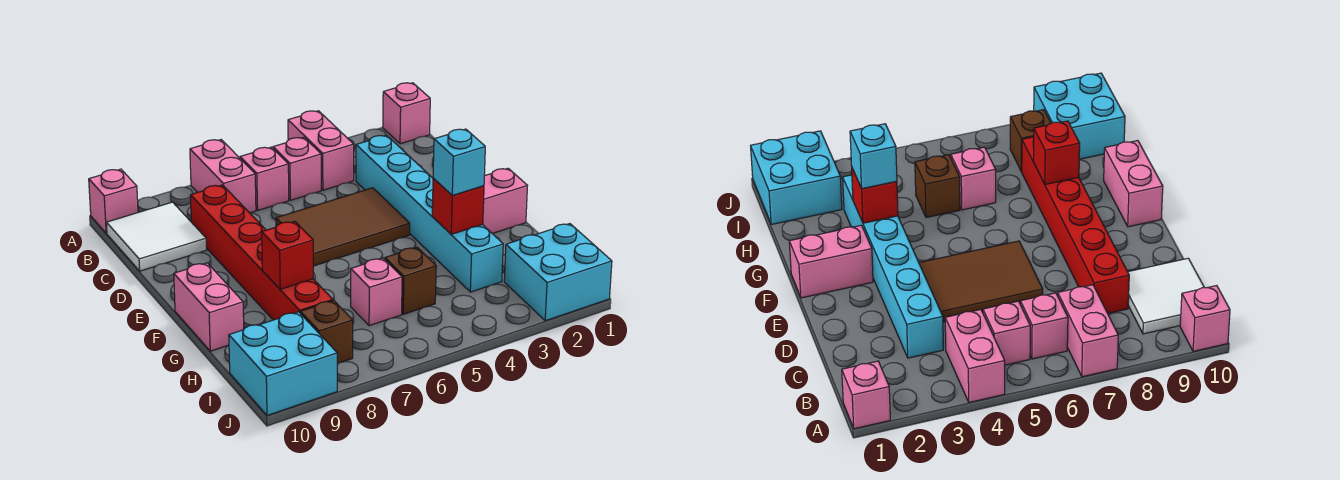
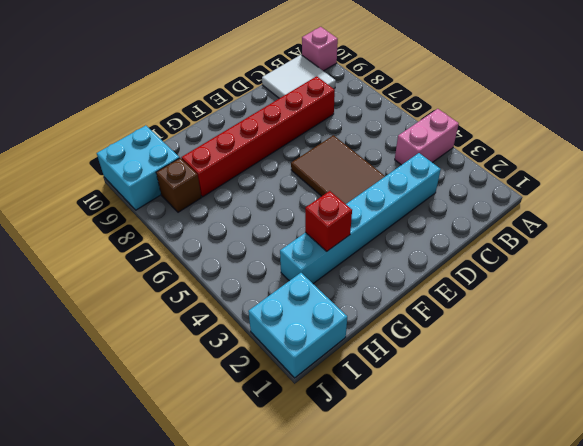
none -> pink brick A1 level 1
none -> pink brick A7:B7 level 1
none -> pink brick B5 level 1

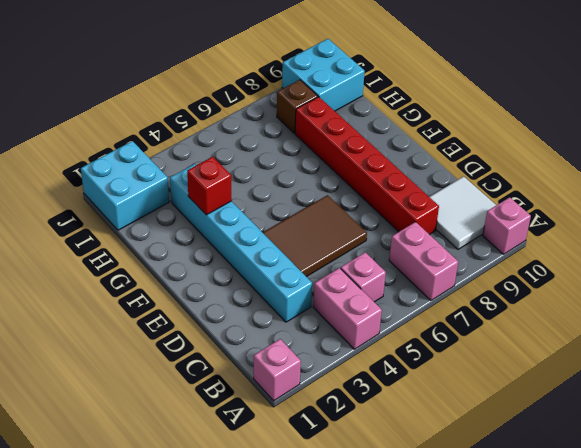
none -> pink brick B6 level 1
none -> pink brick F1:F2 level 1
none -> pink brick F10:G10 level 1

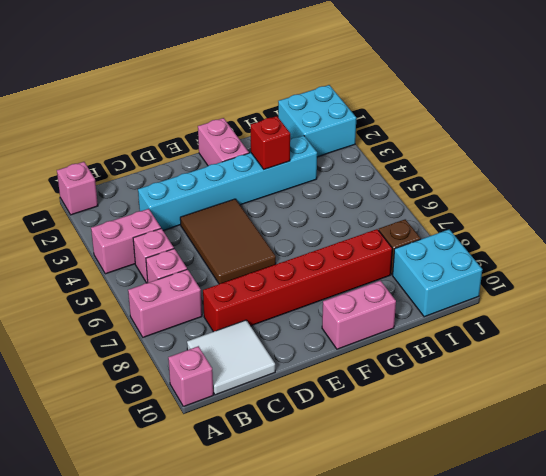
none -> brown brick H5 level 1
none -> pink brick H6 level 1
none -> red brick G8 level 2

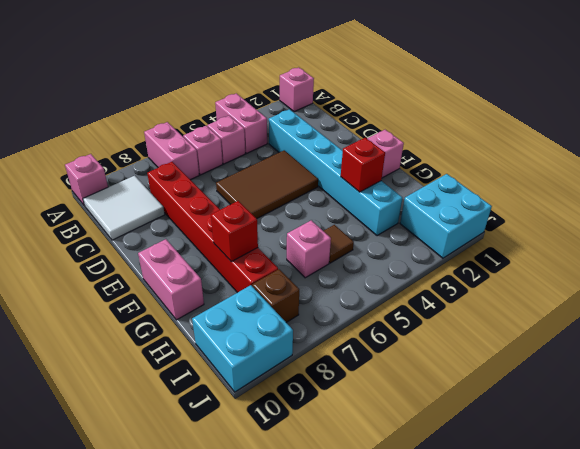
brown tile H5 level 1 -> brown brick H5 level 1
none -> cyan brick G3 level 3

